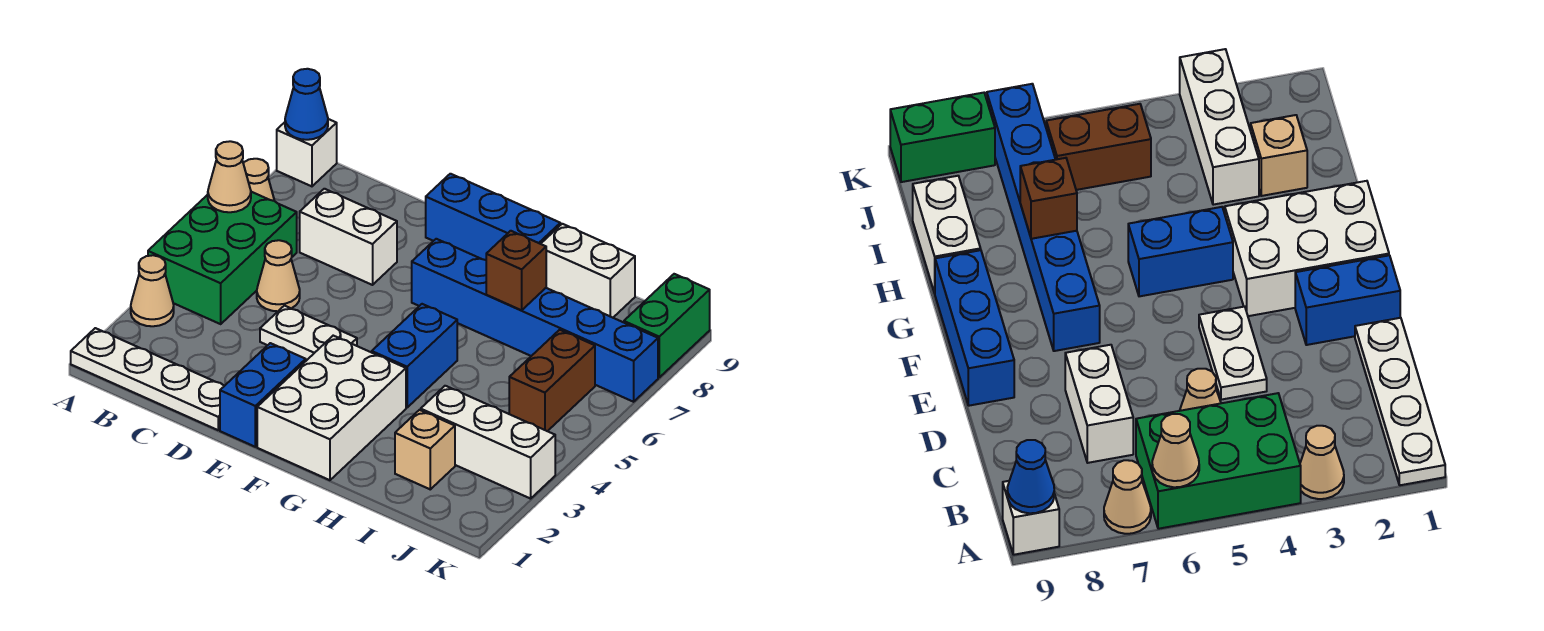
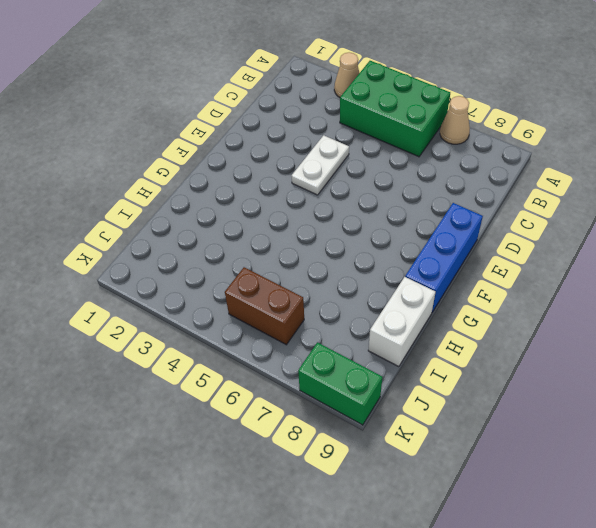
none -> white plate A1:D1 level 1
none -> white brick A9 level 1
none -> tan cone C5 level 1

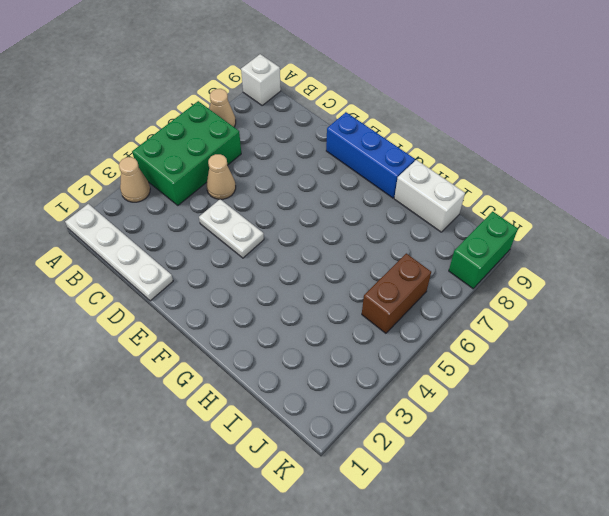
none -> white brick C7:D7 level 1
none -> blue brick E1:E2 level 1
none -> white brick F1:G3 level 1

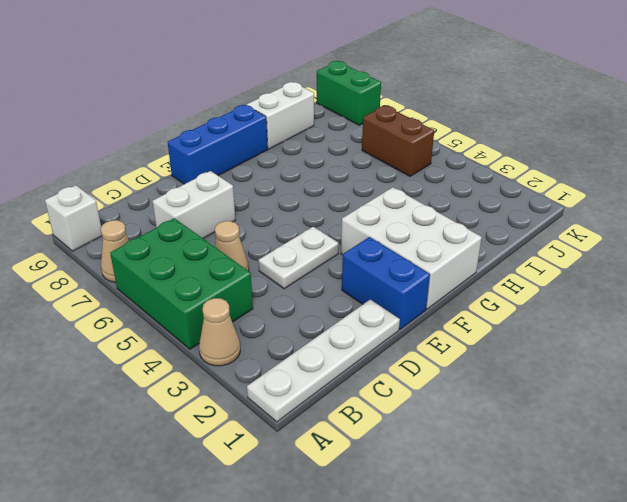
none -> blue brick F7:K7 level 1
none -> blue brick G4:G5 level 1
none -> tan brick I2 level 1

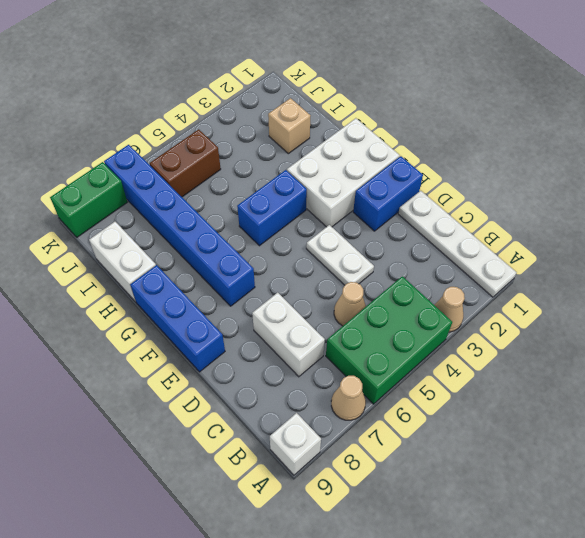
none -> white brick I3:K3 level 1
none -> tan cone A6 level 2
none -> blue cone A9 level 2

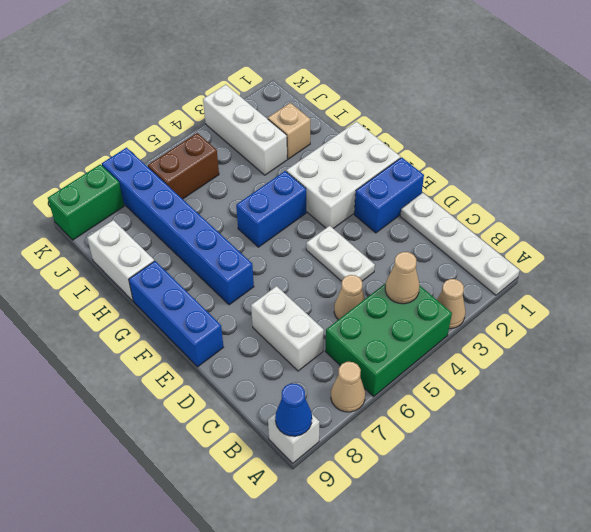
tan cone B4 level 2 -> tan cone A6 level 2
none -> brown brick H7 level 2

